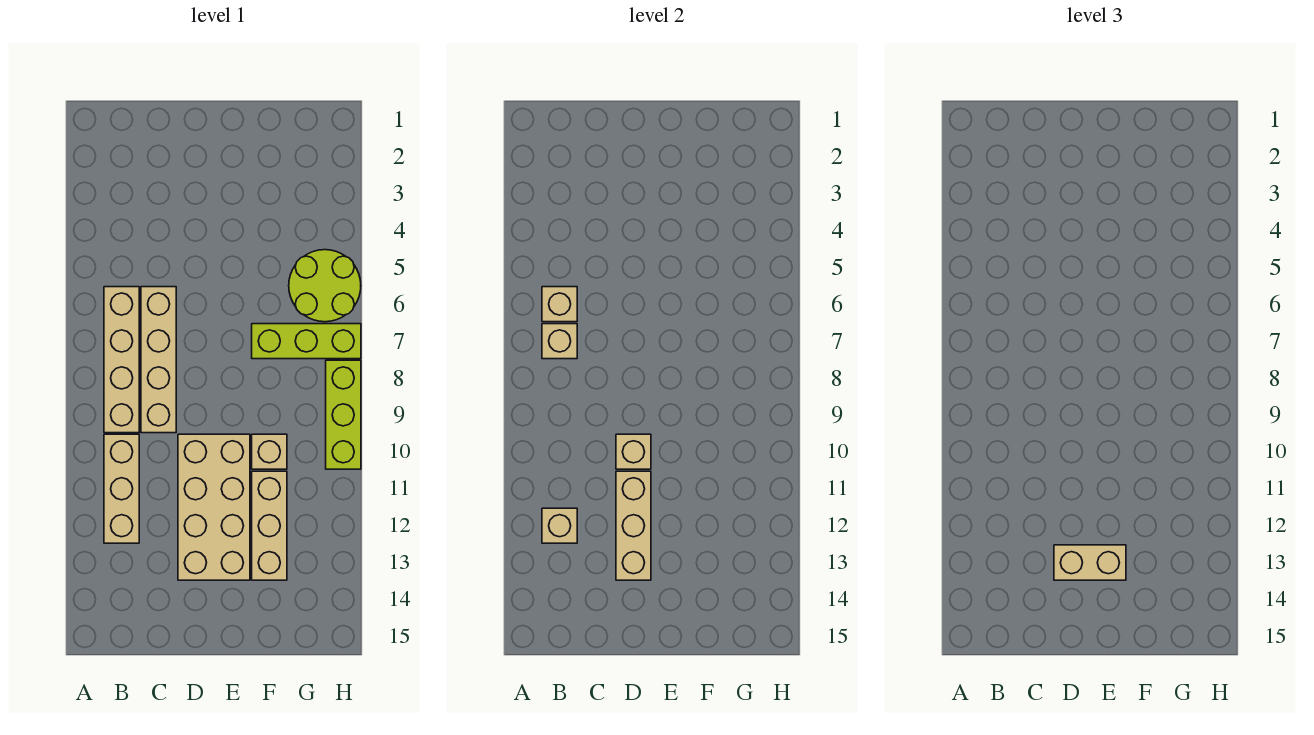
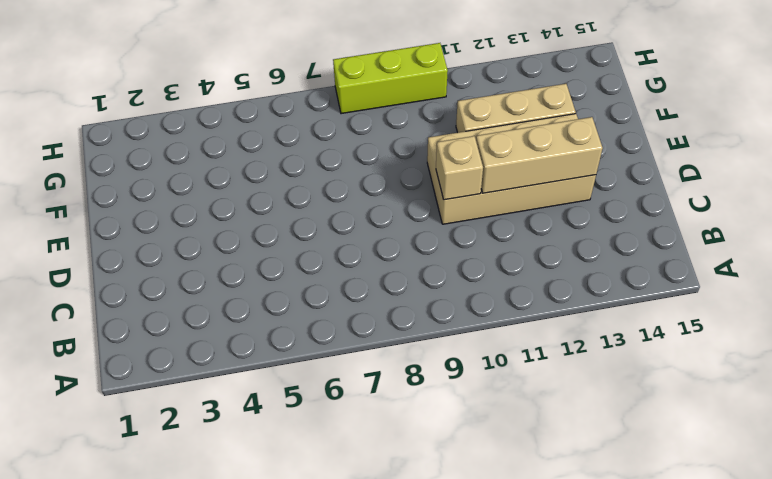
none -> tan brick B6:B9 level 1
none -> tan brick B10:B12 level 1
none -> tan brick C6:C9 level 1

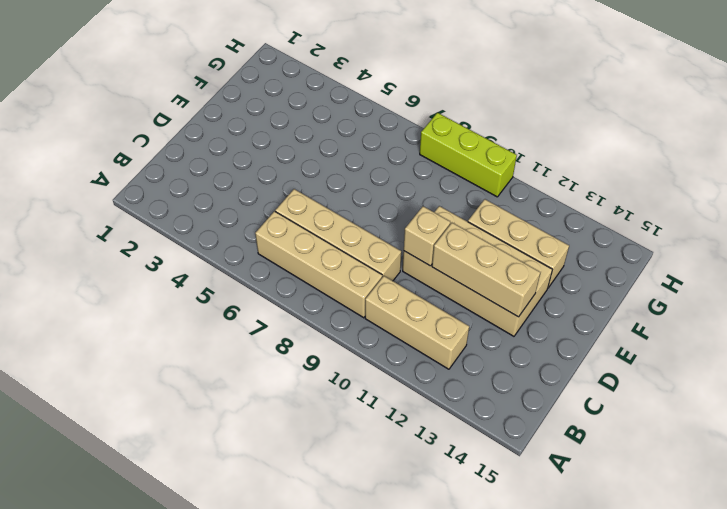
none -> lime brick F7:H7 level 1
none -> tan brick F10 level 1
none -> lime round brick G5:H6 level 1

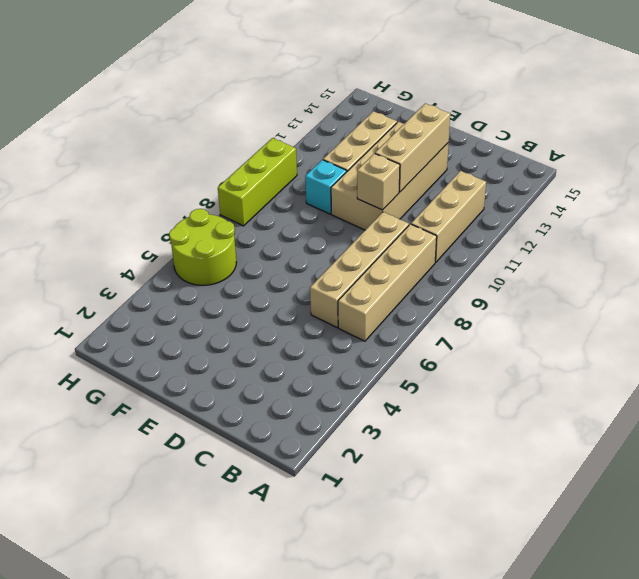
cyan brick F10 level 1 -> tan brick F10 level 1
none -> lime brick F7:H7 level 1
none -> tan brick B6 level 2
none -> tan brick B7 level 2

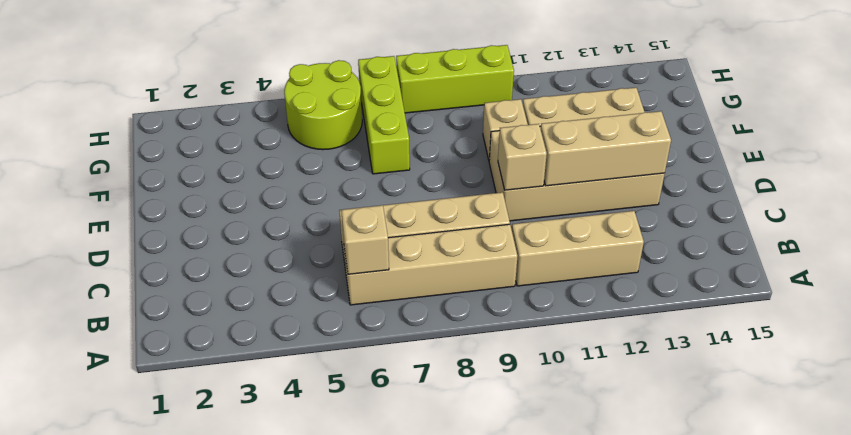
none -> tan brick B7 level 2
none -> tan brick B12 level 2
none -> tan brick D13:E13 level 3

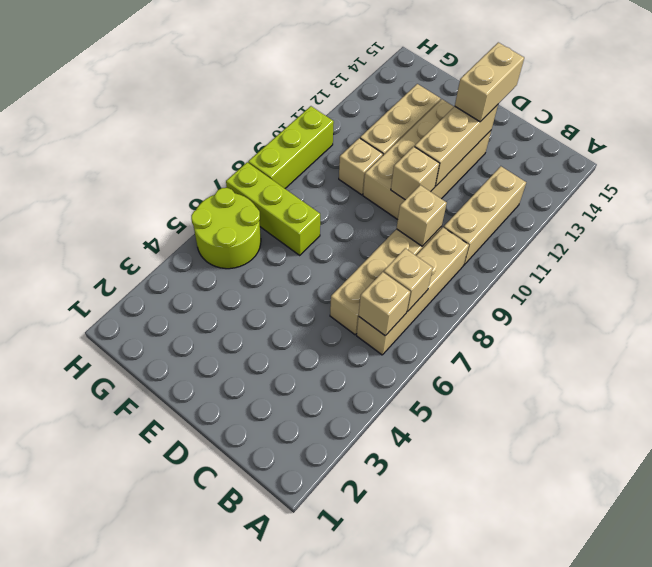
tan brick C9 level 2 -> tan brick B12 level 2
tan brick D13:D14 level 3 -> tan brick D13:E13 level 3

